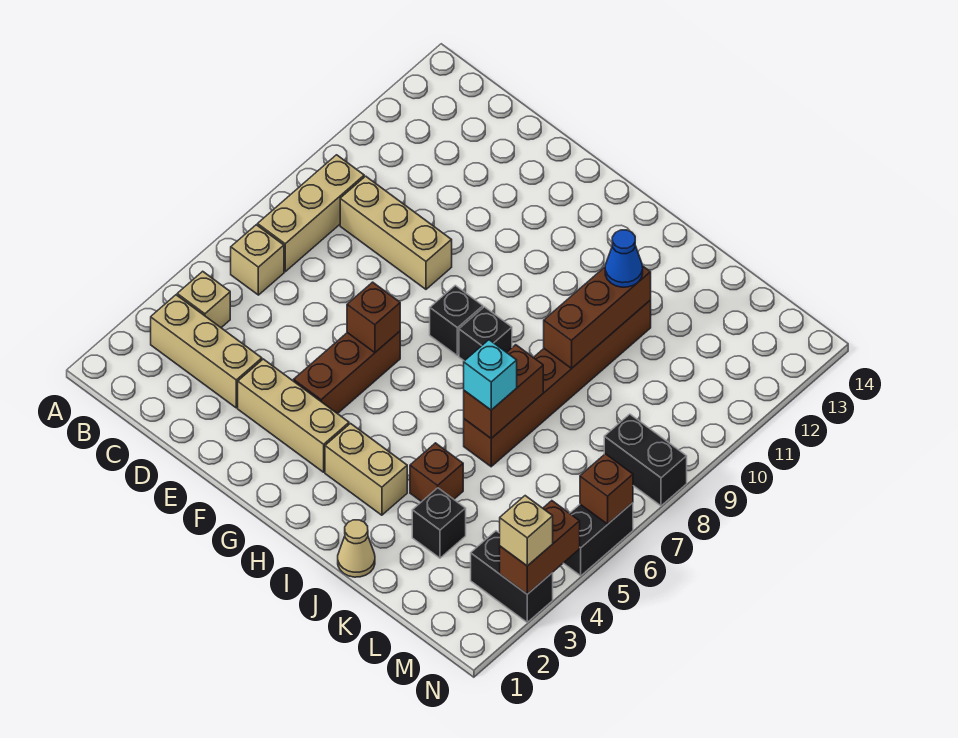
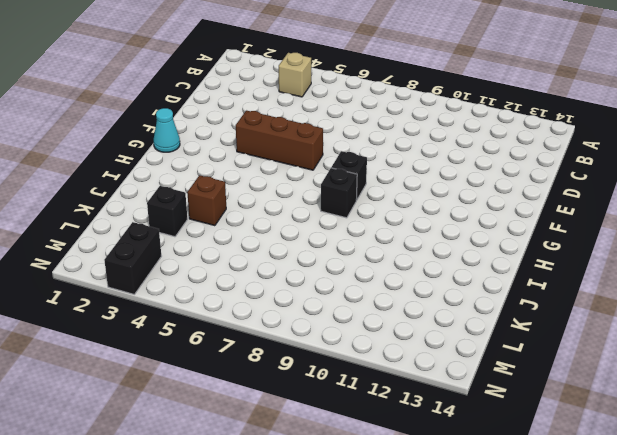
cyan cone G1 level 1 -> none
none -> tan brick B3:D3 level 1
none -> tan brick B6 level 1
none -> tan brick B7:B9 level 1

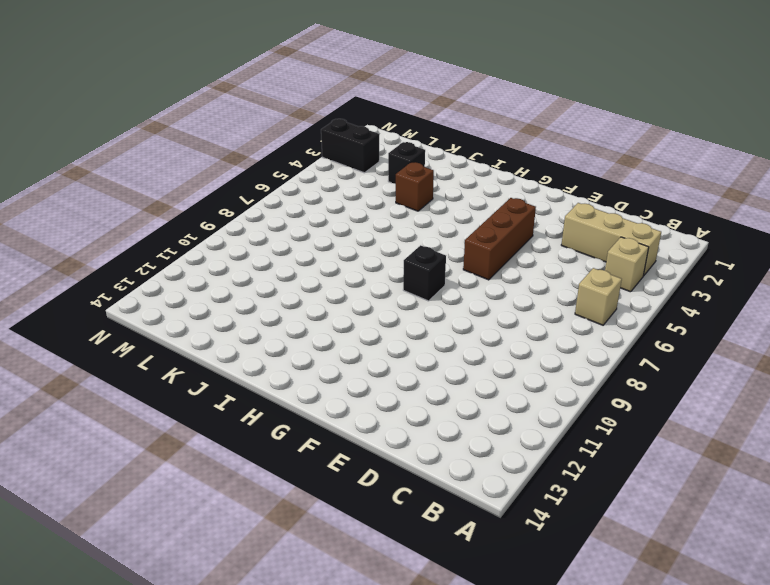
none -> tan brick B7:B9 level 1
none -> tan brick C9:E9 level 1
none -> tan brick E3:G3 level 1

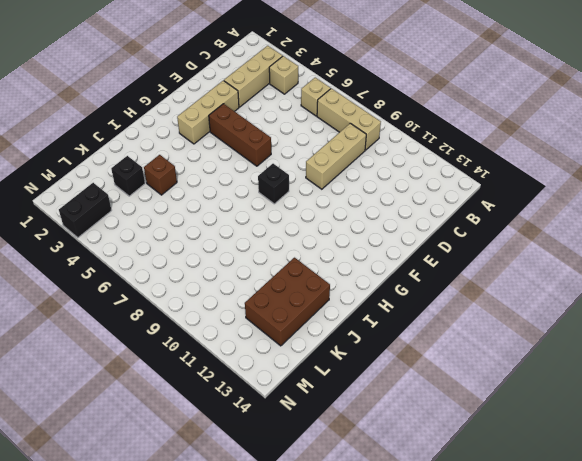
brown brick J12:L13 level 1 -> none
none -> tan brick H3:I3 level 1
none -> black brick H8 level 1
none -> tan cone J1 level 1

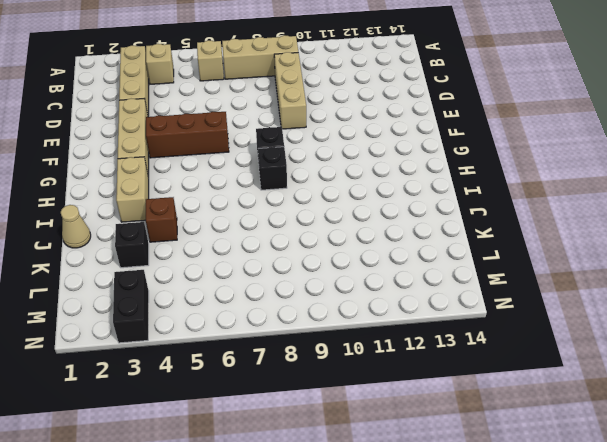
none -> brown brick J6:J11 level 1
none -> black brick M8:N8 level 1
none -> black brick N5:N6 level 1

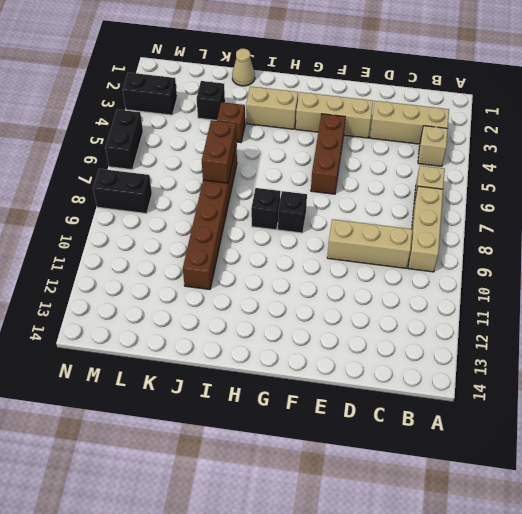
none -> brown brick F6 level 2
none -> brown brick J9:J11 level 2
none -> brown brick N3:N4 level 2

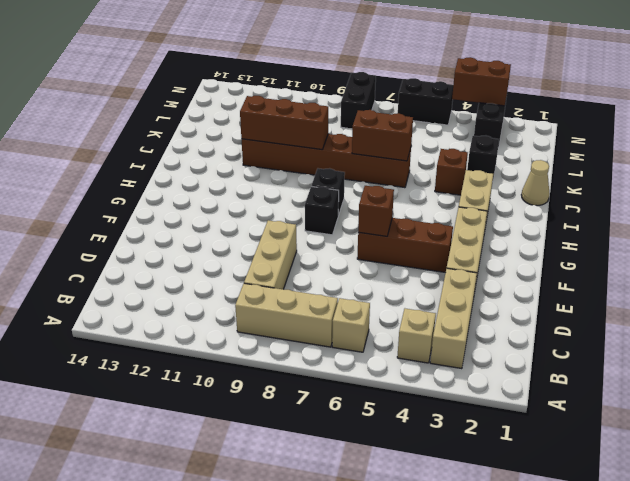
none -> brown brick N6 level 2
none -> cyan brick J6 level 3
none -> blue cone J11 level 3

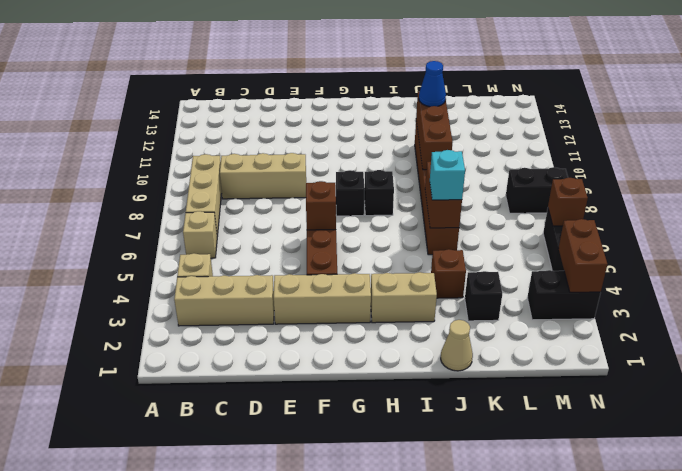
none -> tan brick N3 level 3

